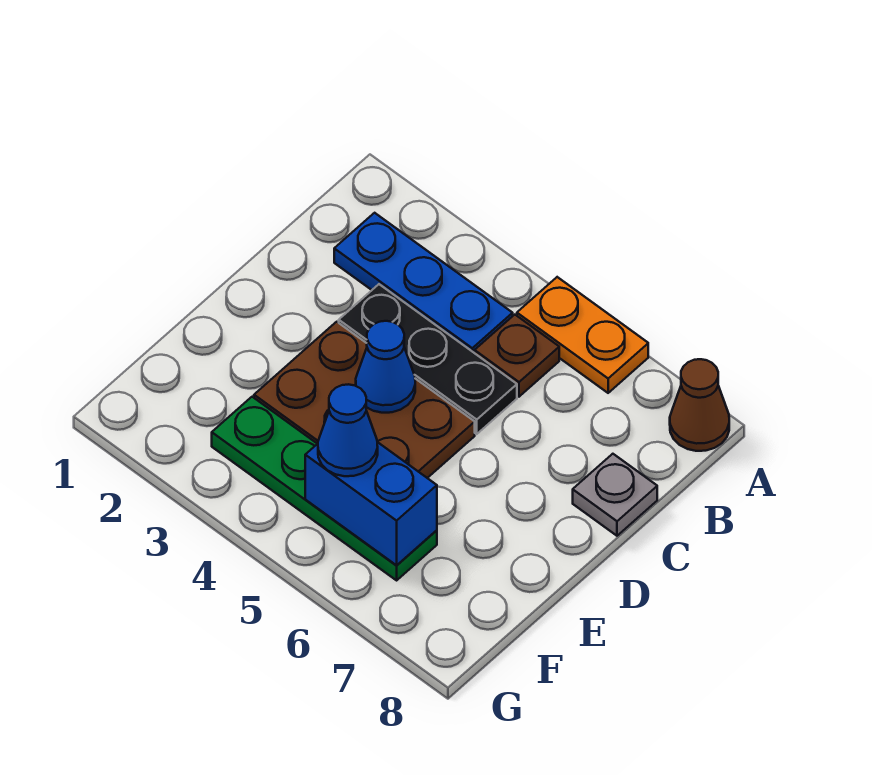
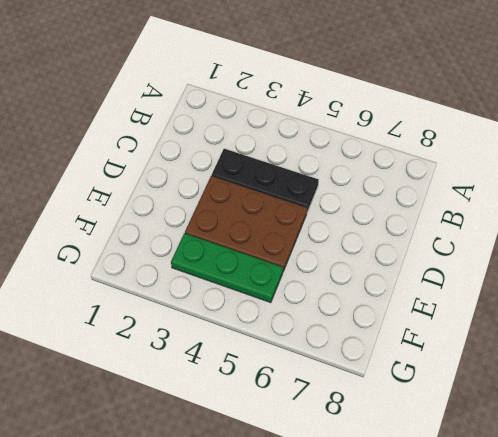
green plate F3:F5 level 1 -> green plate F3:F6 level 1
none -> orange plate A5:A6 level 1
none -> brown cone A8 level 1

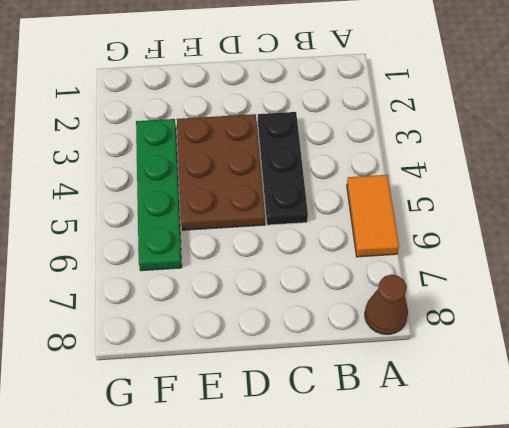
orange tile A5:A6 level 1 -> orange plate A5:A6 level 1
none -> blue plate B2:B4 level 1
none -> brown plate B5 level 1

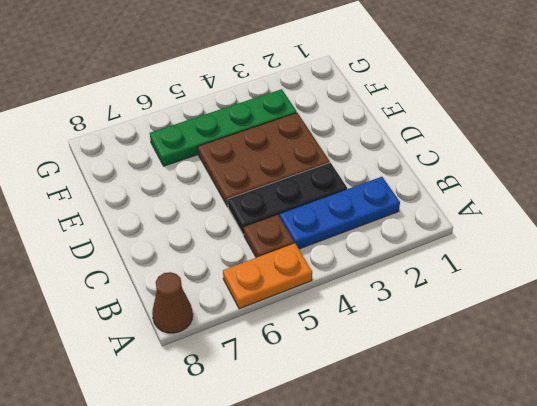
none -> grey plate C8 level 1
none -> blue cone D4 level 2

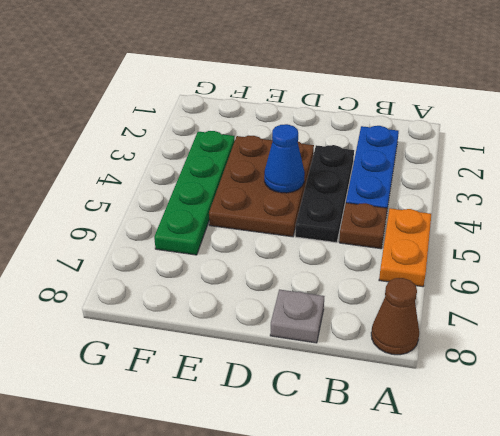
none -> blue brick F5:F6 level 2
none -> blue cone F5 level 3

